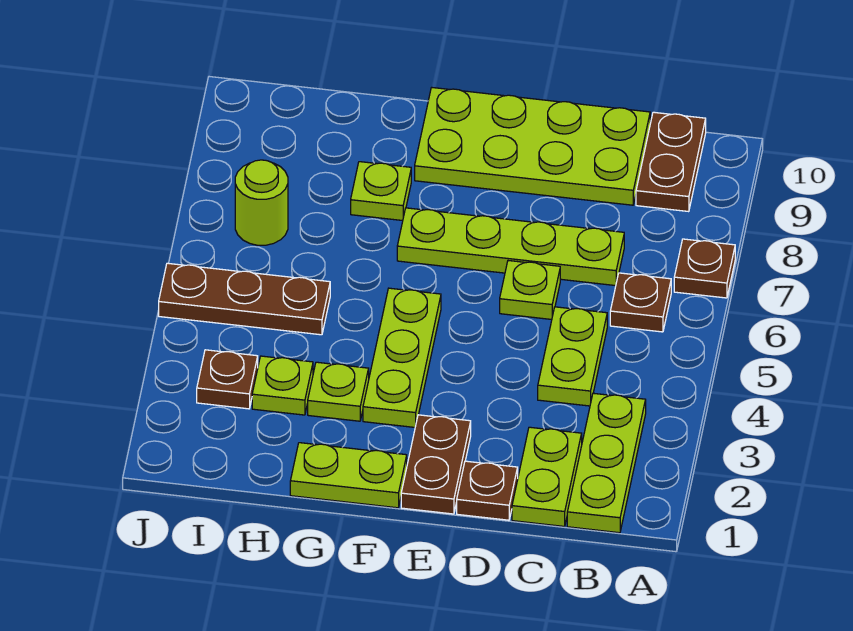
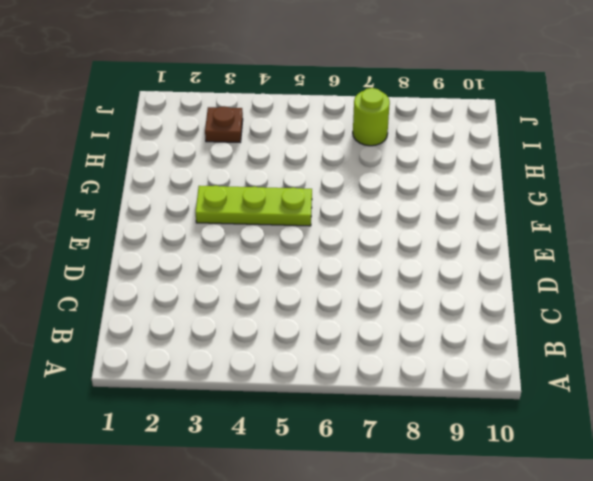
none -> brown plate A7 level 1
none -> lime plate B1:B3 level 1
none -> brown plate B6 level 1

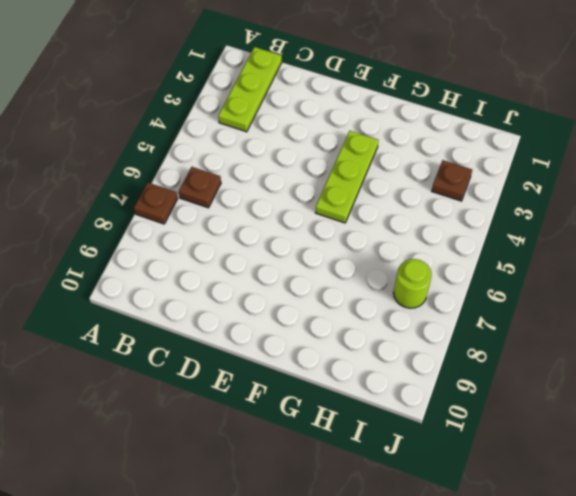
none -> brown plate B9:B10 level 1
none -> lime plate C1:C2 level 1
none -> lime plate C4:C5 level 1

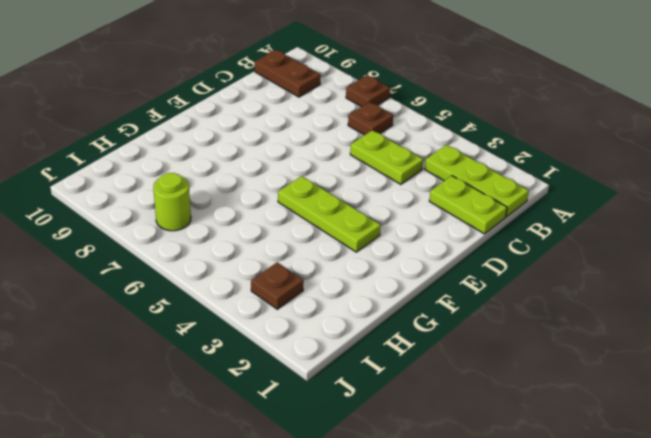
none -> lime plate C7:F7 level 1
none -> lime plate C9:F10 level 1
none -> brown plate D1 level 1

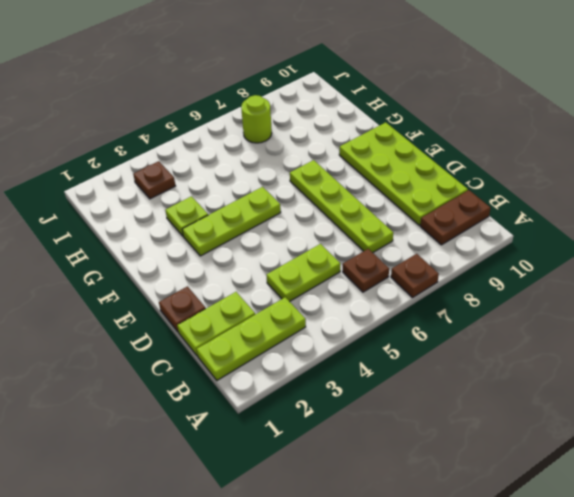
none -> lime plate D6 level 1
none -> brown plate E1:E2 level 1
none -> lime plate F1:G1 level 1

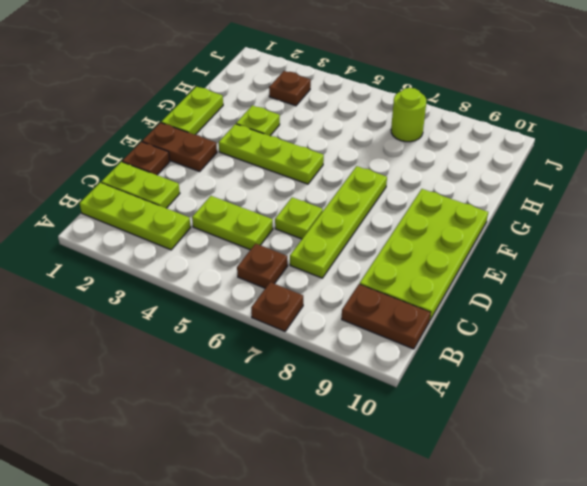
none -> lime plate G8 level 1
none -> lime plate H3 level 1
none -> brown plate H5:J5 level 1

